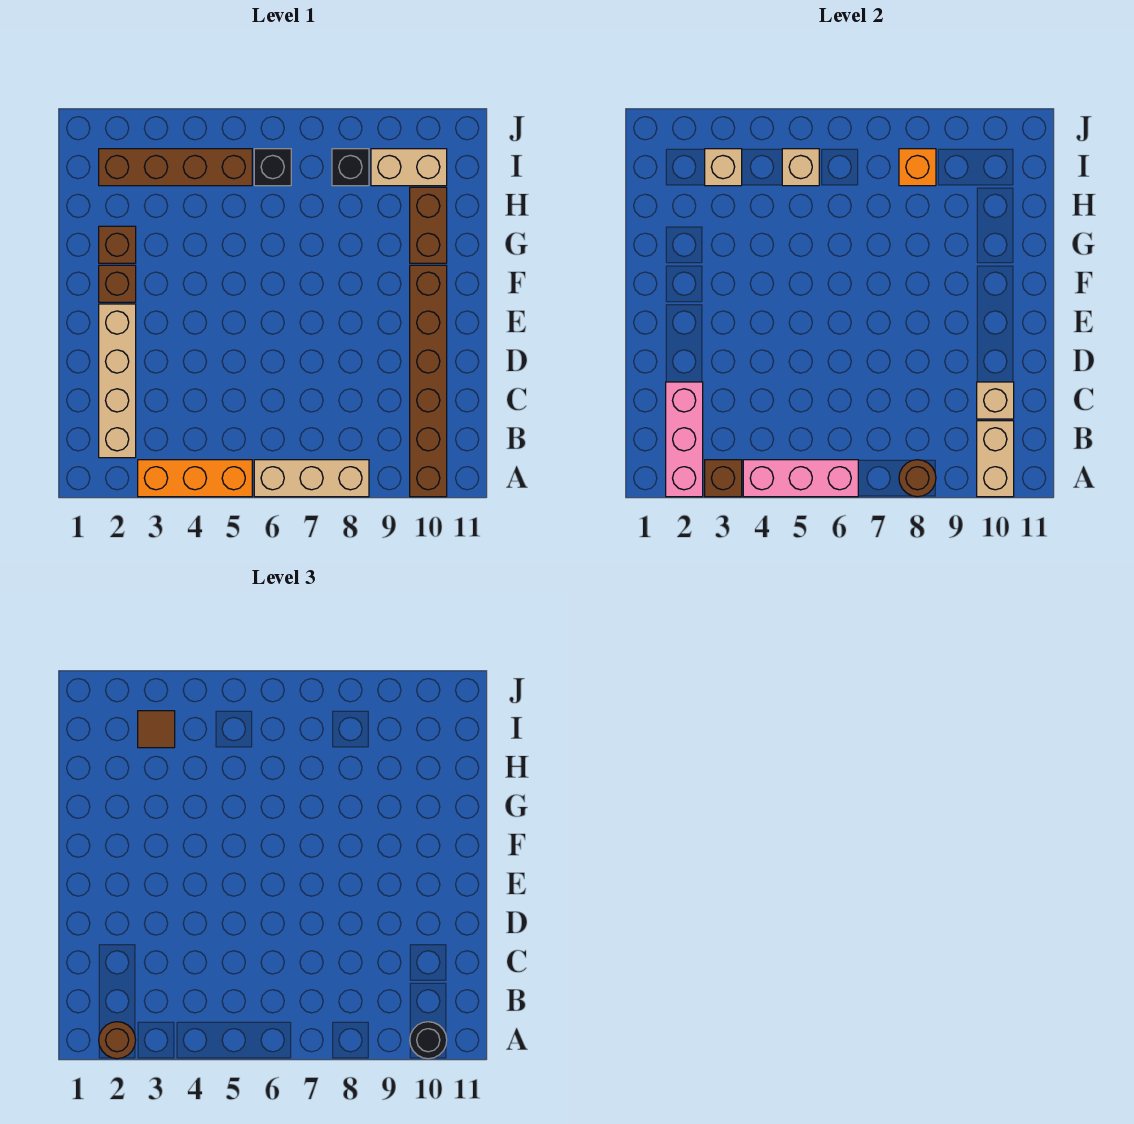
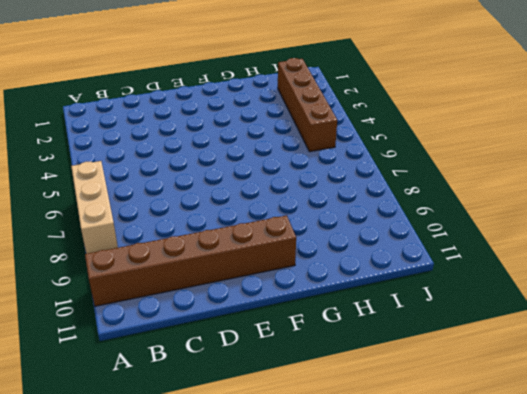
none -> orange brick A3:A5 level 1
none -> tan brick B2:E2 level 1
none -> brown brick F2 level 1

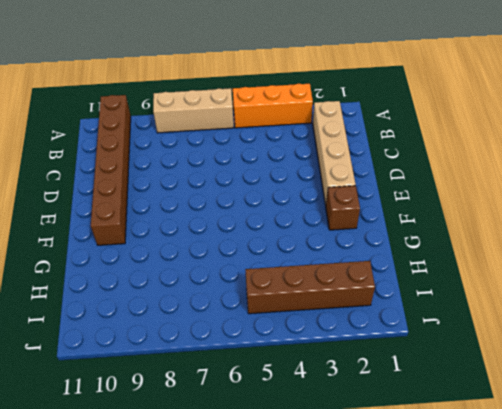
none -> brown brick G2 level 1
none -> brown brick G10:H10 level 1
none -> black brick I6 level 1

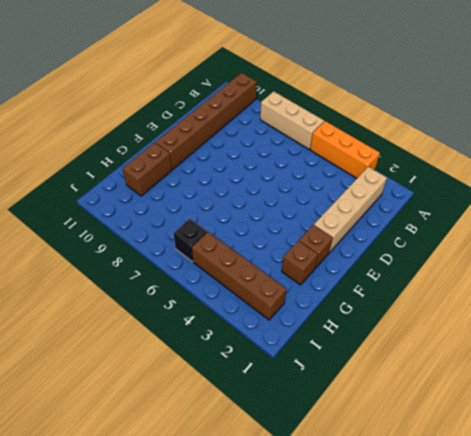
none -> black brick I8 level 1
none -> tan brick I9:I10 level 1
none -> pink brick A2:C2 level 2

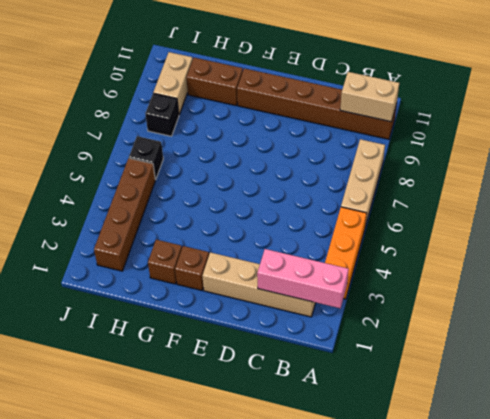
none -> brown brick A3 level 2
none -> pink brick A4:A6 level 2
none -> brown round brick A8 level 2

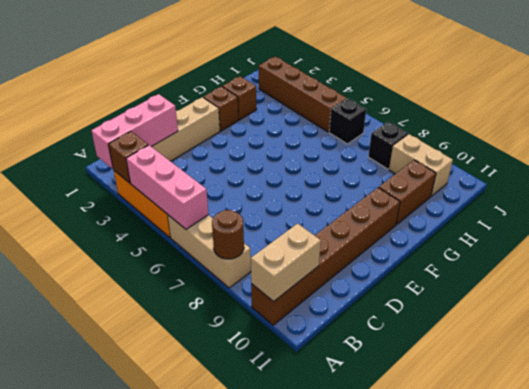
none -> tan brick C10 level 2
none -> tan brick I3 level 2
none -> tan brick I5 level 2

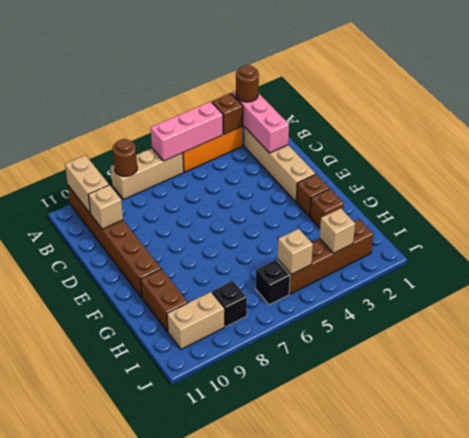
none -> orange brick I8 level 2
none -> black round brick A10 level 3
none -> brown tile I3 level 3

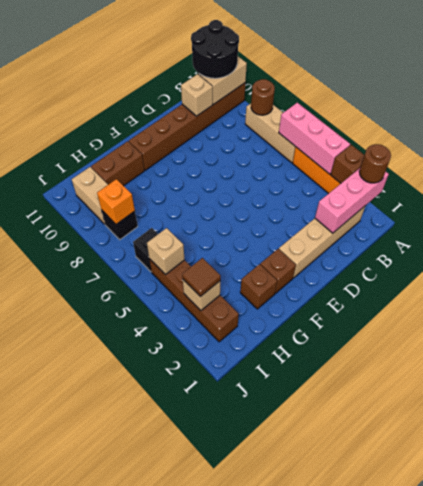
black round brick A10:B11 level 3 -> black round brick A10 level 3

